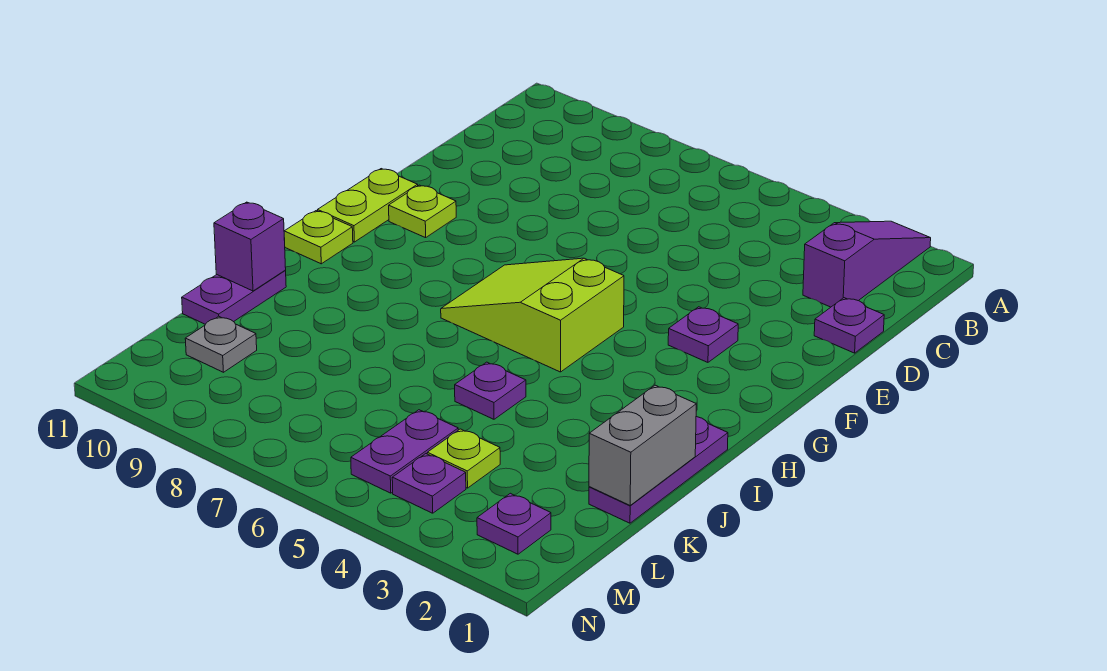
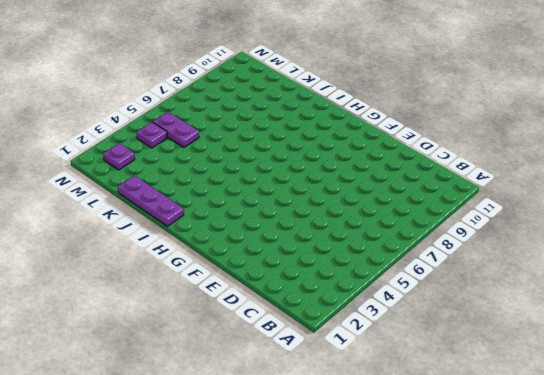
none -> purple slope A2:C2 level 1 top C
none -> purple plate D1 level 1
none -> purple plate F3 level 1

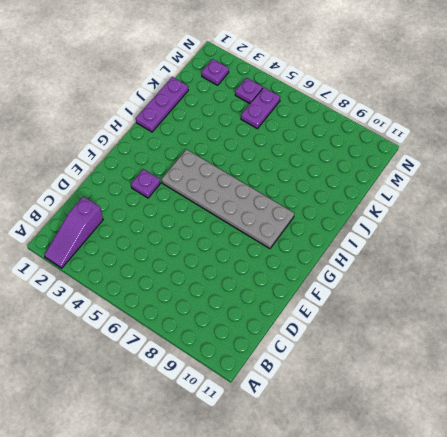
grey plate G4:H9 level 1 -> lime slope G5:H7 level 1 top 5
none -> purple plate D1 level 1
none -> lime plate F10 level 1
none -> lime plate F11:G11 level 1

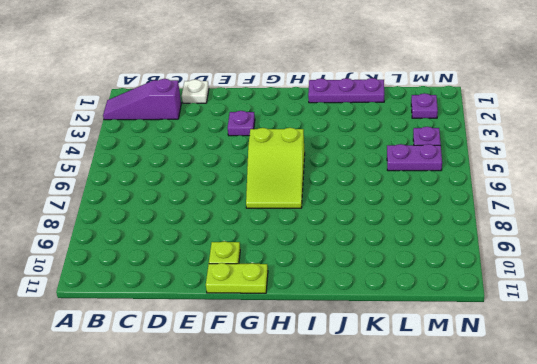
white plate D1 level 1 -> purple plate D1 level 1
none -> lime plate H11 level 1
none -> purple plate J5 level 1
none -> purple plate J11:K11 level 1

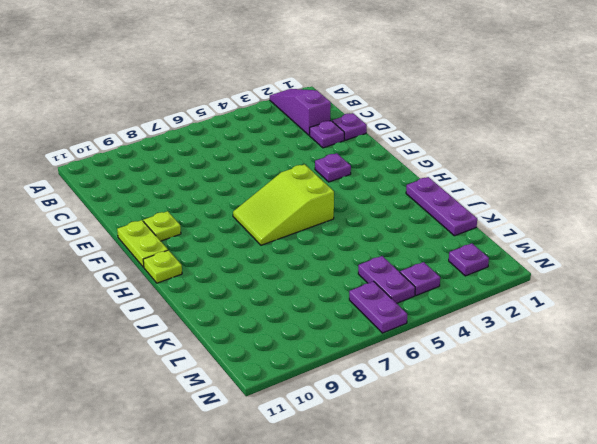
purple plate D2 level 1 -> purple plate J5 level 1
purple plate M6:N6 level 1 -> purple plate J11:K11 level 1
none -> lime plate L4 level 1
none -> grey plate L10 level 1
none -> grey brick J1:K1 level 2

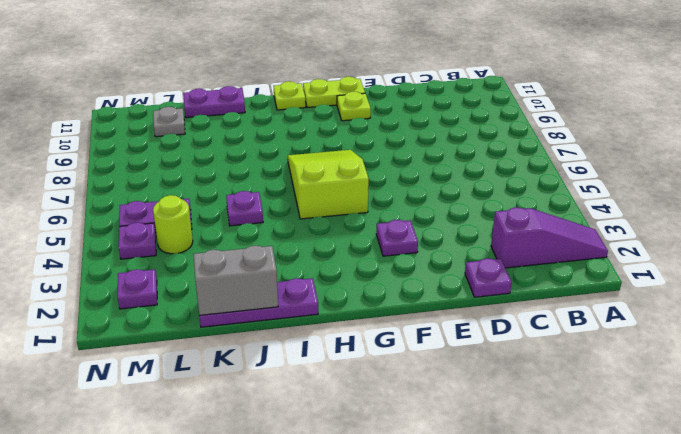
lime round brick L4 level 1 -> lime plate L4 level 1
none -> purple brick J11 level 2

